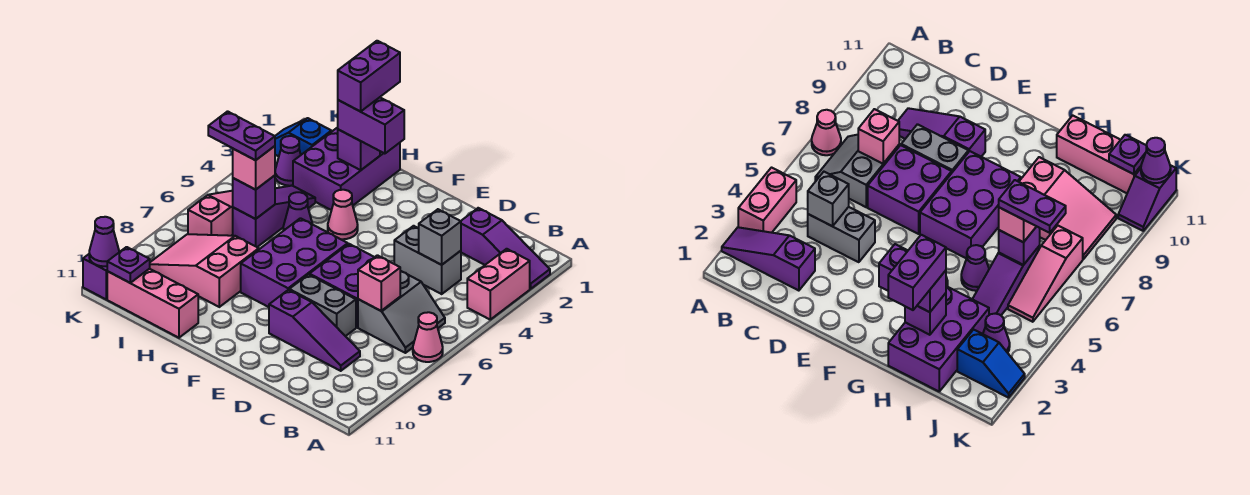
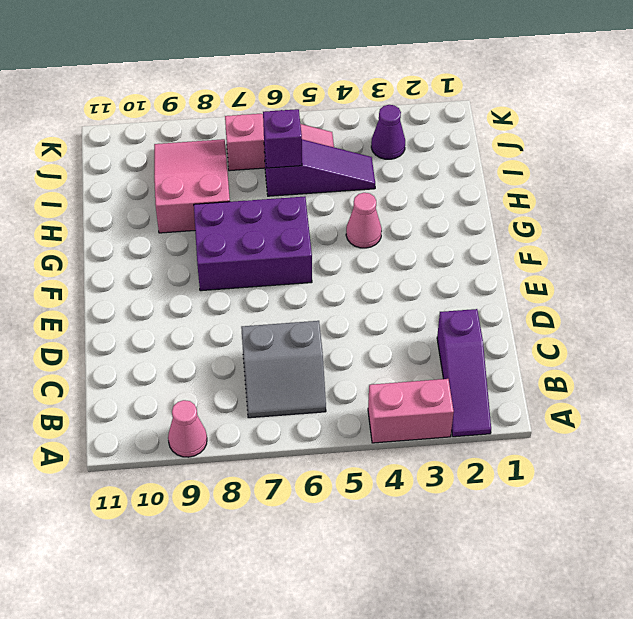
pink cone A9 level 1 -> pink cone A7 level 1
none -> grey brick C4:D4 level 1
none -> purple slope C9:E9 level 1 top E
none -> purple brick D6:E7 level 1

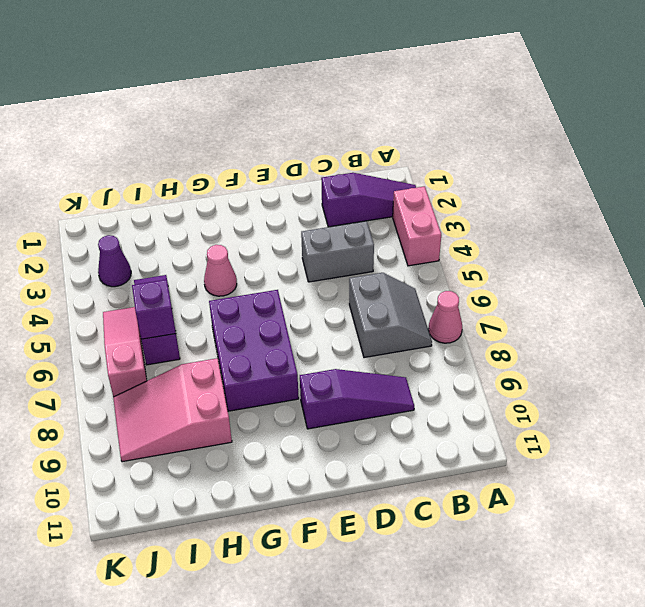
none -> purple brick D6:E7 level 1
none -> grey brick D8:E8 level 1
none -> purple brick H1:I3 level 1

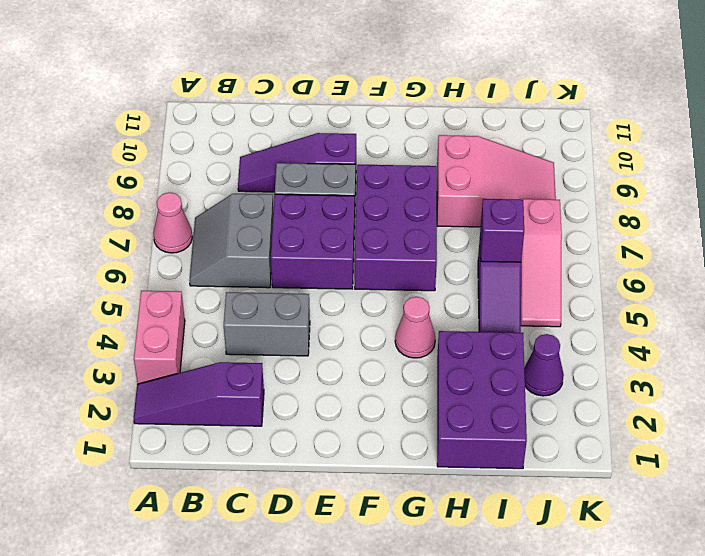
none -> purple cone H5 level 1
none -> pink brick H11:J11 level 1
none -> blue slope J2:K2 level 1 top J

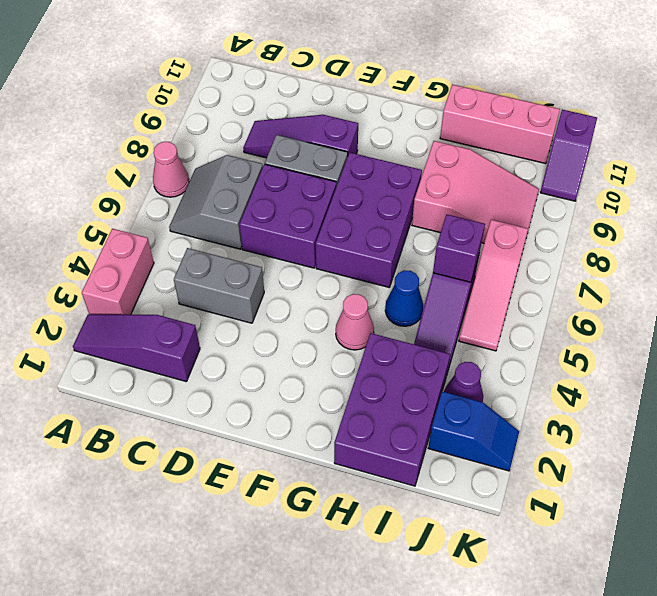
blue cone H5 level 1 -> purple cone H5 level 1
none -> grey brick C4 level 2
none -> pink brick C7 level 2
none -> purple brick H2 level 2

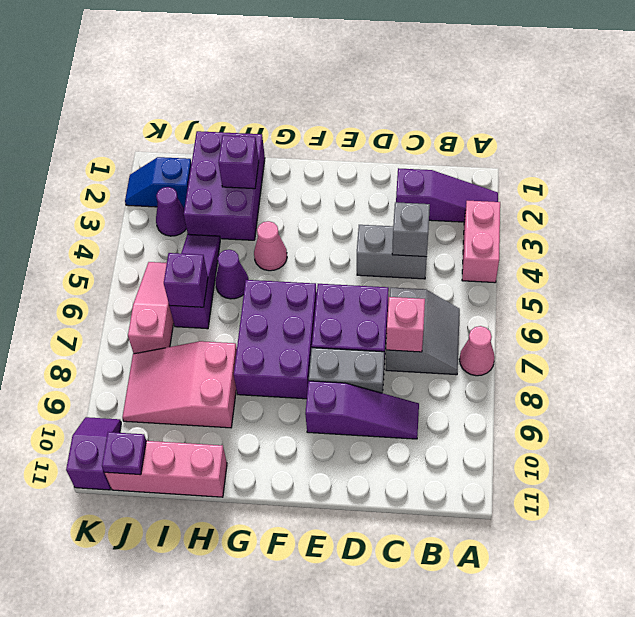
none -> purple cone K11 level 2
none -> purple brick G2:H2 level 3
none -> pink brick I6 level 3

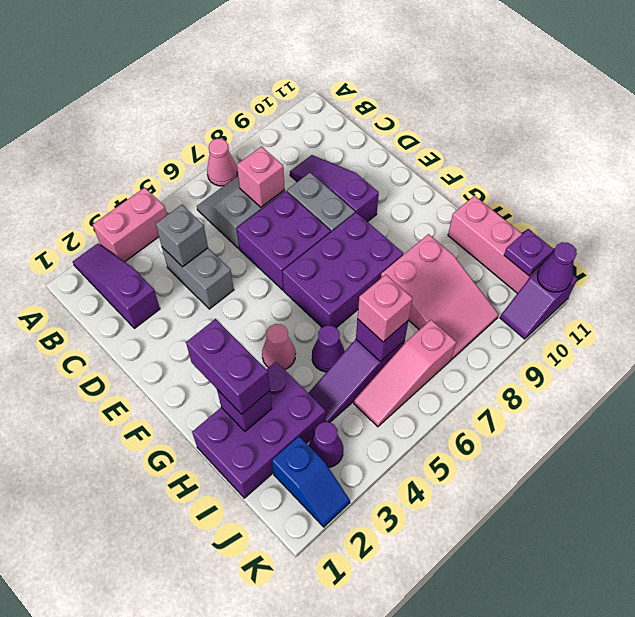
none -> purple brick H1:H2 level 4
none -> purple plate I6:J6 level 4

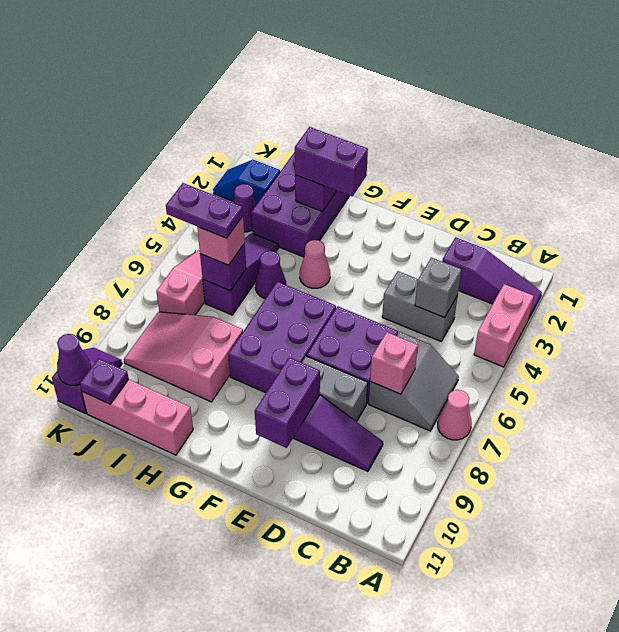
purple brick E9:E10 level 2 -> purple brick H1:H2 level 4

